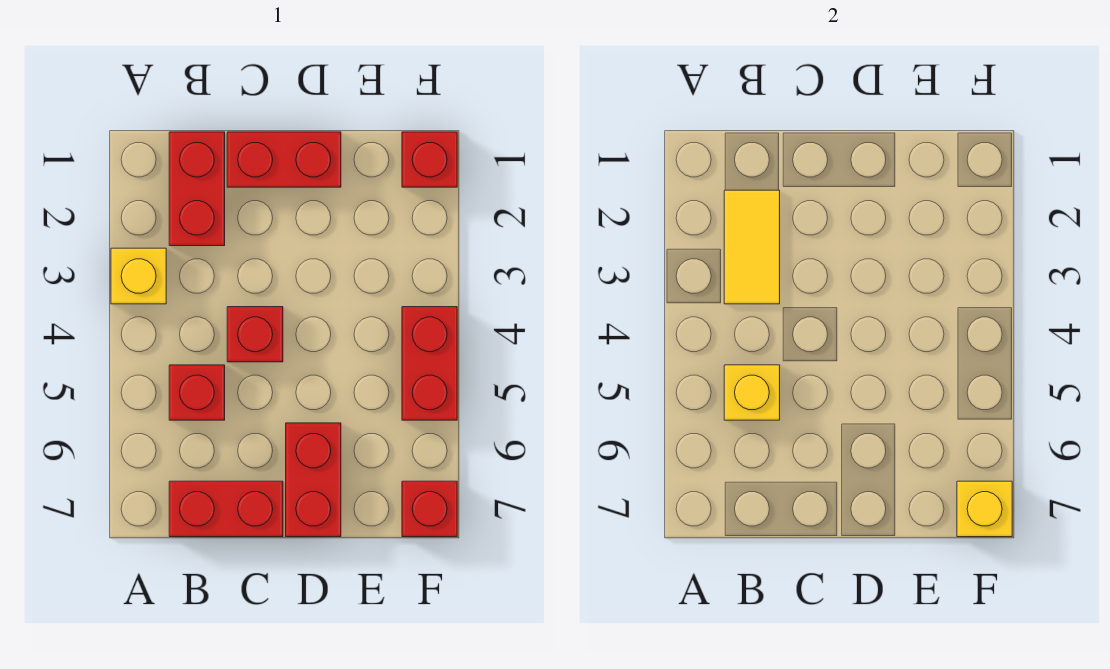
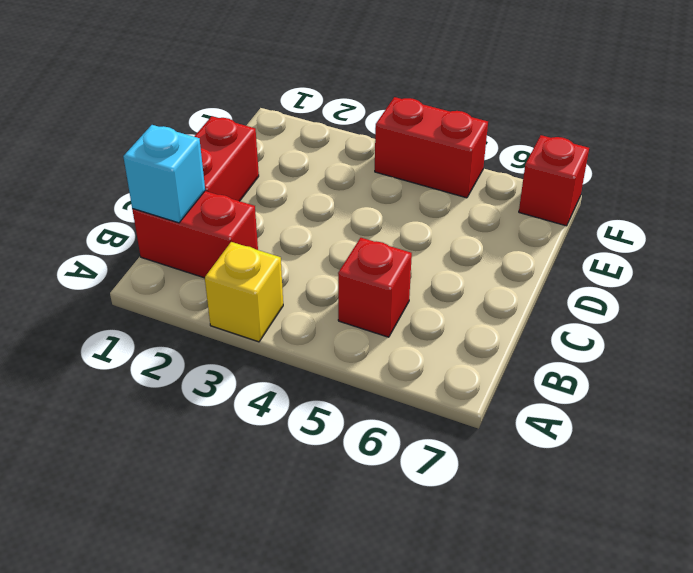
cyan brick B1 level 2 -> none
none -> red brick B7:C7 level 1
none -> red brick C4 level 1
none -> red brick D6:D7 level 1

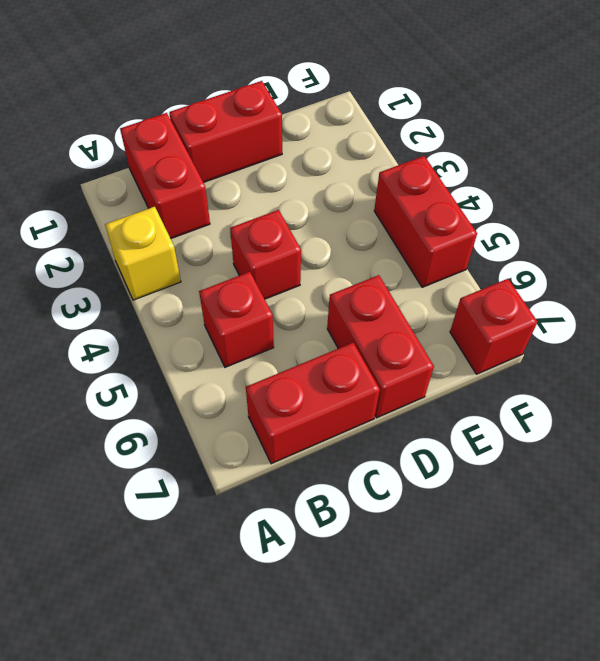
none -> red brick F1 level 1
none -> yellow tile B2:B3 level 2
none -> yellow brick B5 level 2

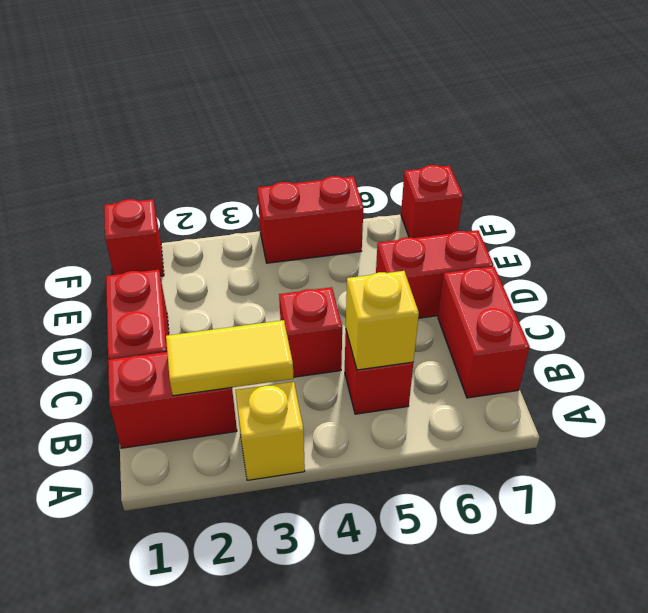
none -> yellow brick F7 level 2

